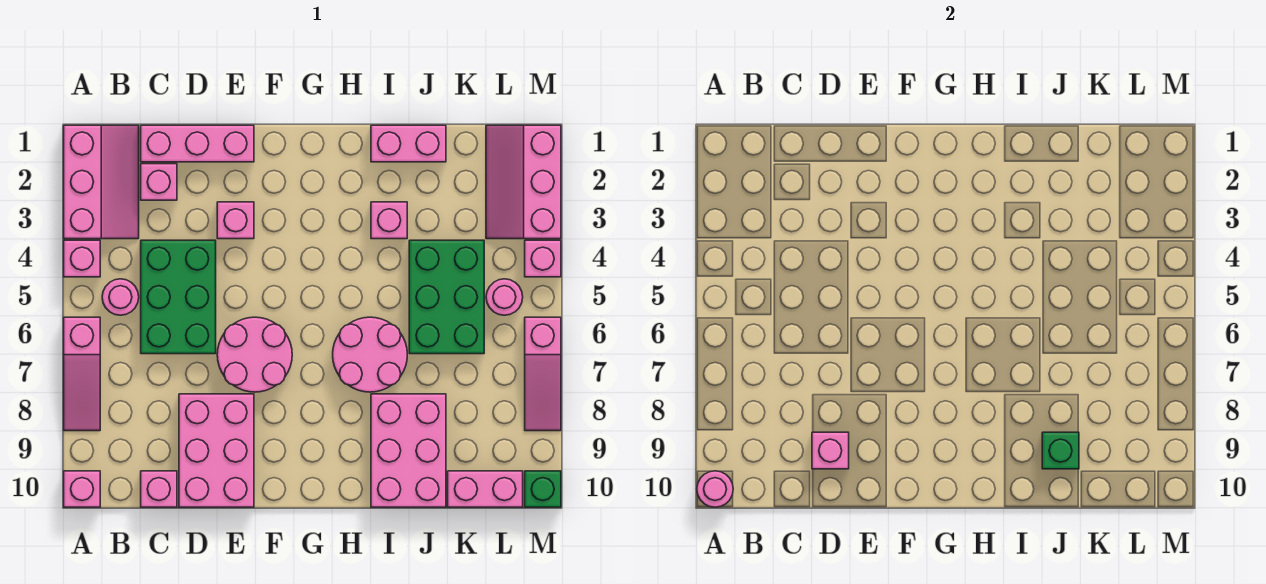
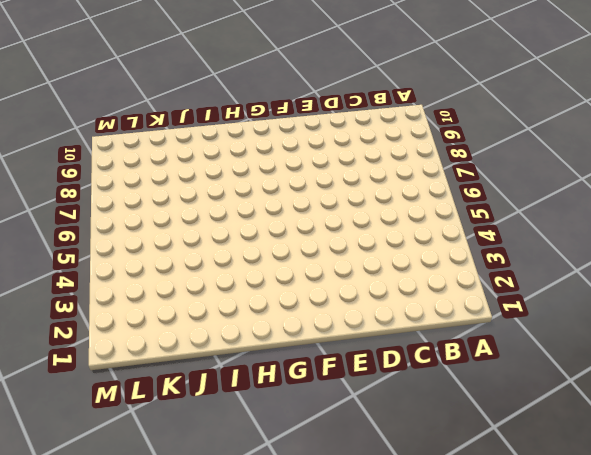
none -> pink slope A1:B3 level 1 top A
none -> pink brick A4 level 1
none -> pink slope A6:A8 level 1 top 6

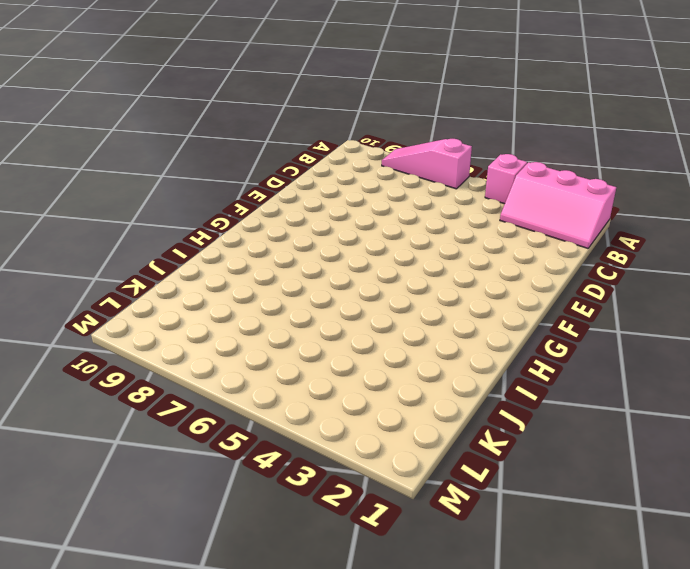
none -> pink brick A10 level 1
none -> pink round brick B5 level 1
none -> pink brick C1:E1 level 1

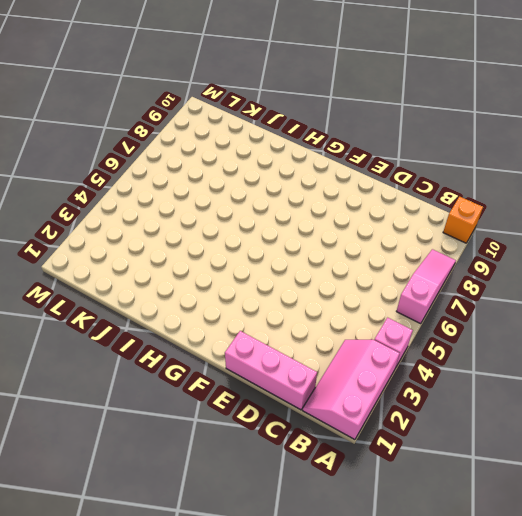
orange brick A10 level 1 -> pink brick A10 level 1
none -> pink round brick B5 level 1
none -> pink brick C2 level 1
none -> green brick C4:D6 level 1

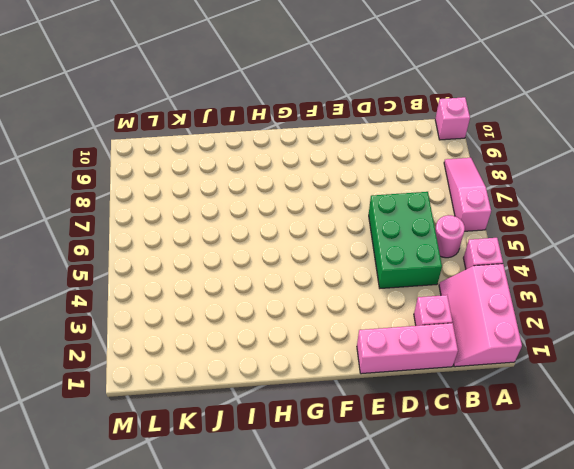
none -> pink brick C10 level 1
none -> pink brick D8:E10 level 1
none -> pink brick E3 level 1

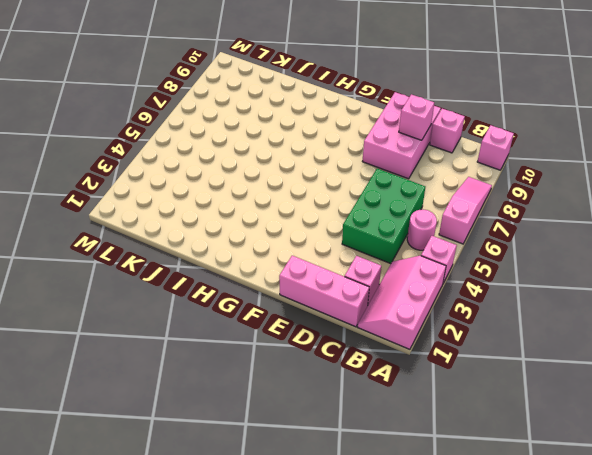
none -> pink brick E3 level 1
none -> pink round brick E6:F7 level 1
none -> pink round brick H6:I7 level 1

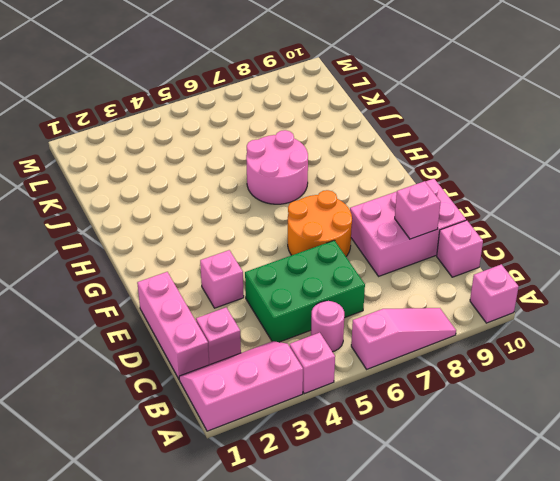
orange round brick E6:F7 level 1 -> pink round brick E6:F7 level 1
none -> pink brick I1:J1 level 1
none -> pink brick I3 level 1
none -> pink brick I8:J10 level 1

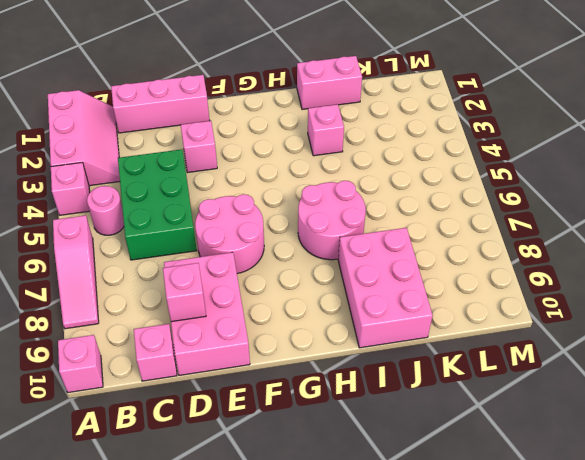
none -> pink brick C2 level 1
none -> green brick J4:K6 level 1
none -> pink brick K10:L10 level 1

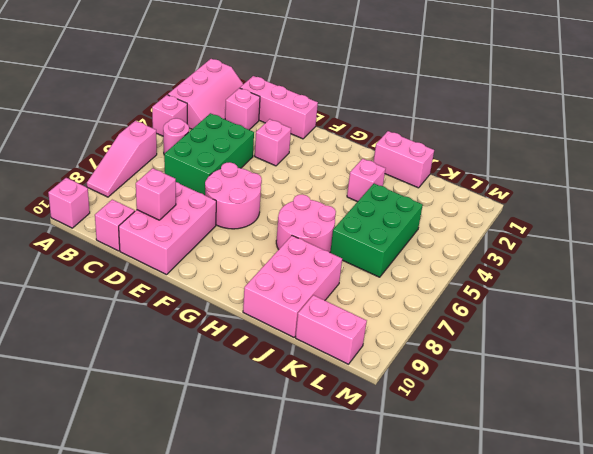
none -> pink slope L1:M3 level 1 top M
none -> pink round brick L5 level 1
none -> pink brick M4 level 1

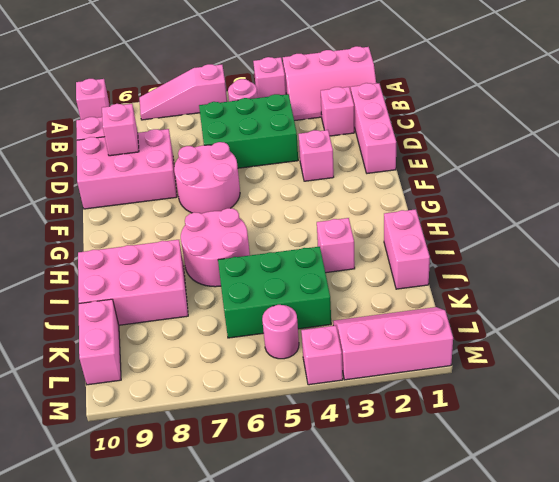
none -> pink slope M6:M8 level 1 top 6
none -> green brick M10 level 1
none -> pink round brick A10 level 2

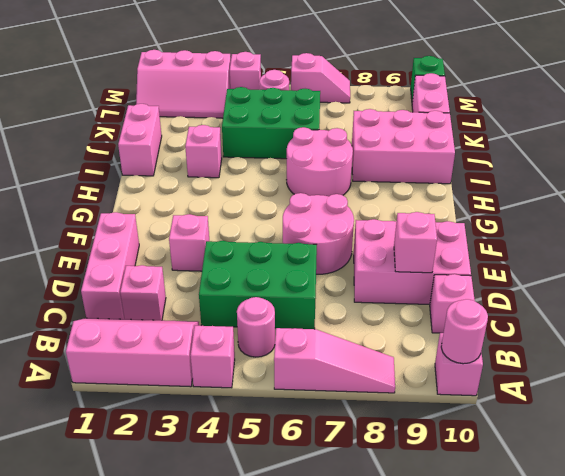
pink slope M6:M7 level 1 top 6 -> pink slope M6:M8 level 1 top 6
none -> green brick J9 level 2

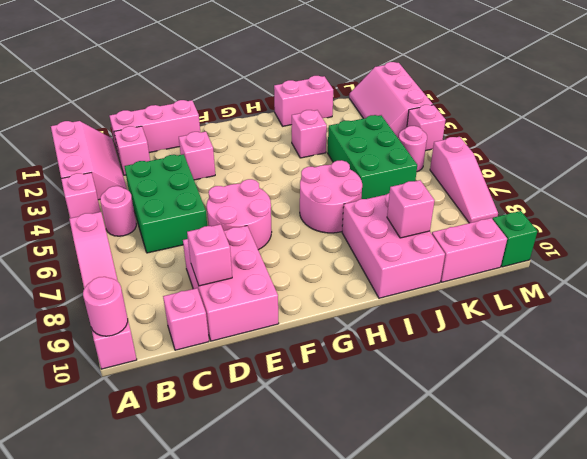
pink brick J9 level 2 -> green brick J9 level 2

